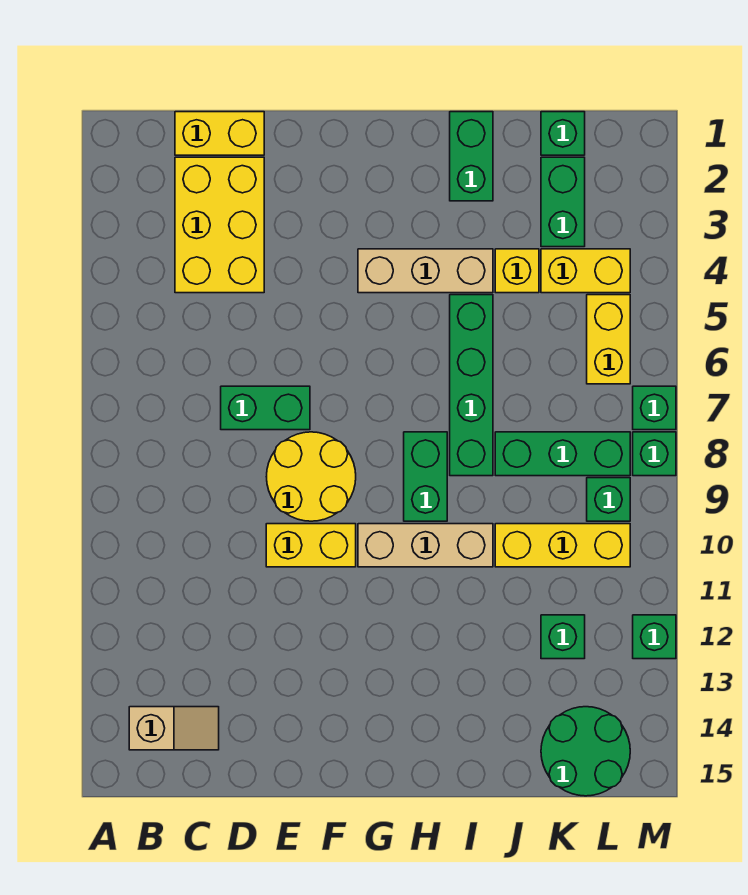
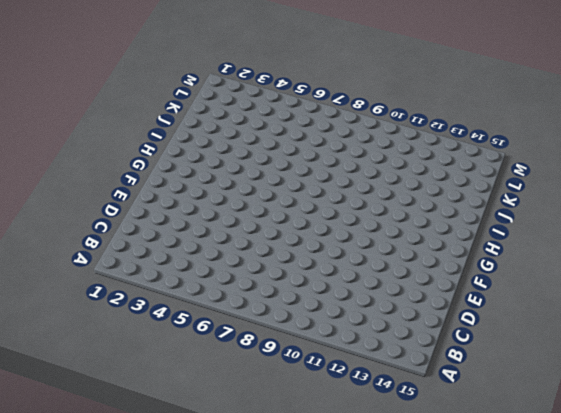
none -> tan slope B14:C14 level 1 top B
none -> yellow brick C1:D1 level 1
none -> yellow brick C2:D4 level 1

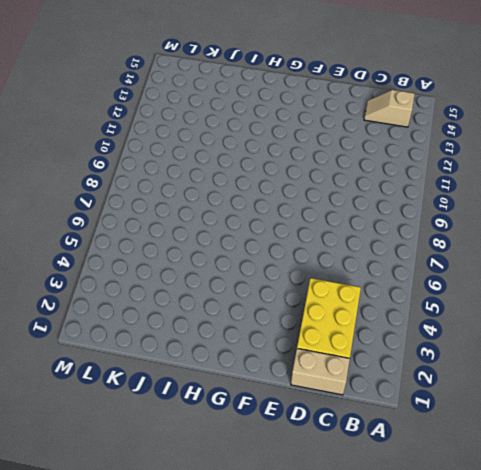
tan brick C1:D1 level 1 -> yellow brick C1:D1 level 1
none -> green brick D7:E7 level 1
none -> yellow round brick E8:F9 level 1
none -> yellow brick E10:F10 level 1

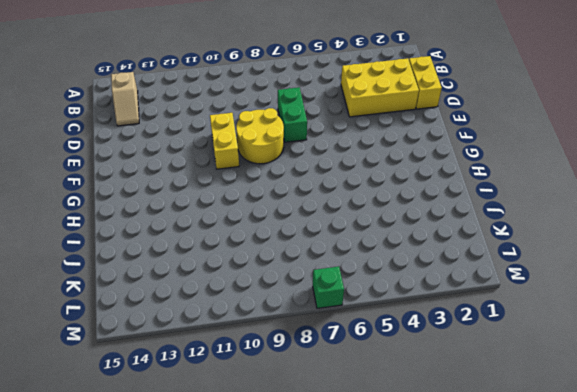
none -> tan brick G4:I4 level 1
none -> tan brick G10:I10 level 1
none -> green brick H8:H9 level 1

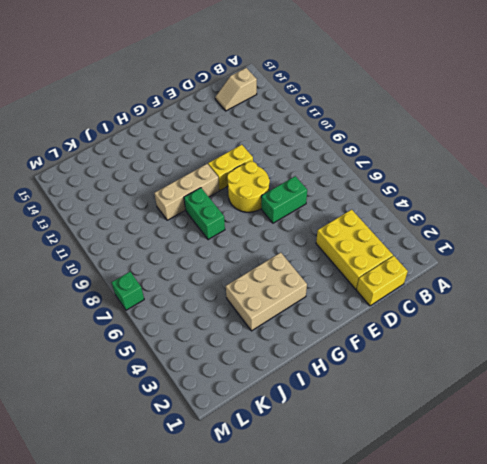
tan brick G3:I4 level 1 -> tan brick G4:I4 level 1
none -> green brick I1:I2 level 1
none -> green brick I5:I8 level 1
none -> yellow brick J4 level 1

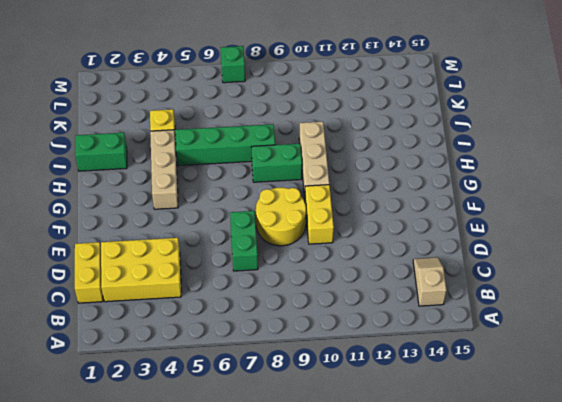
none -> green brick J8:L8 level 1
none -> yellow brick J10:L10 level 1
none -> green brick K1 level 1

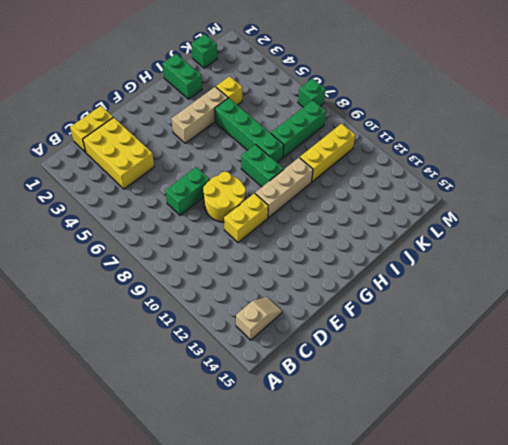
none -> green brick K2:K3 level 1
none -> yellow brick K4:L4 level 1
none -> green brick K12 level 1

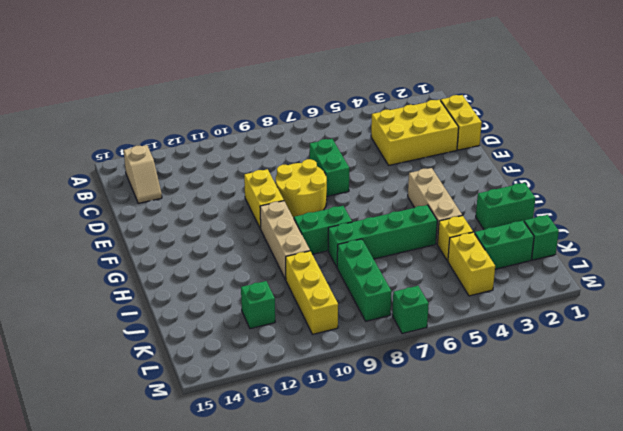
none -> green round brick K14:L15 level 1
none -> yellow brick L5:L6 level 1
none -> green brick L9 level 1

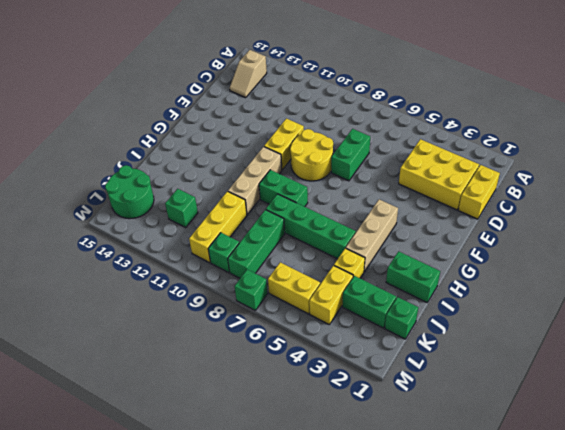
none -> green brick M8 level 1
none -> green brick M12 level 1

